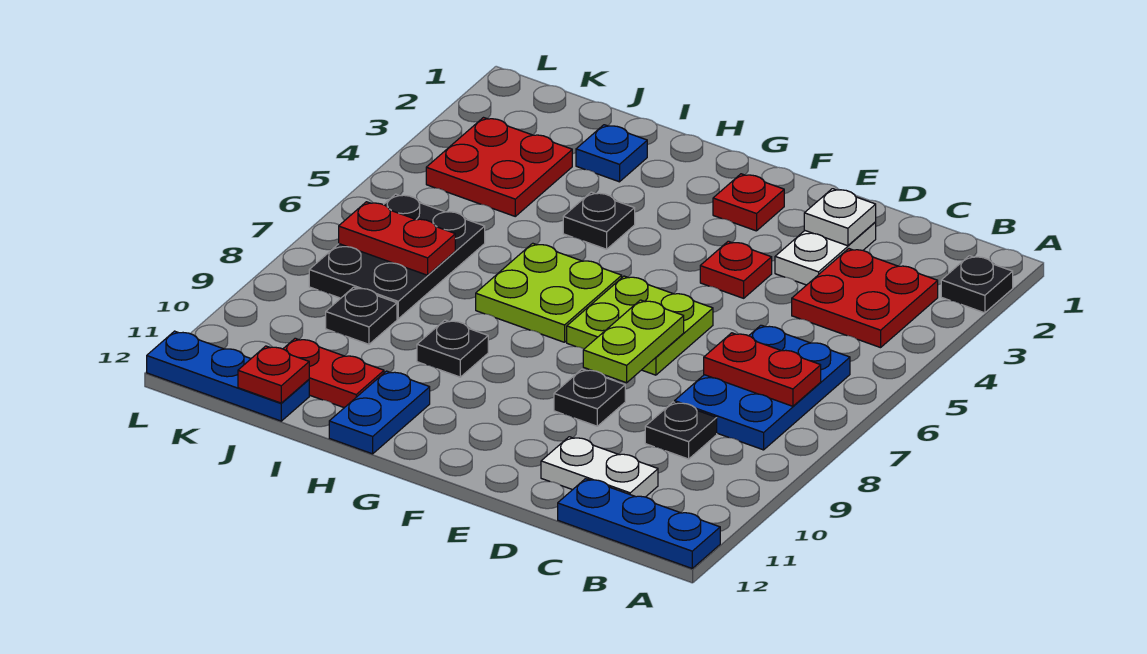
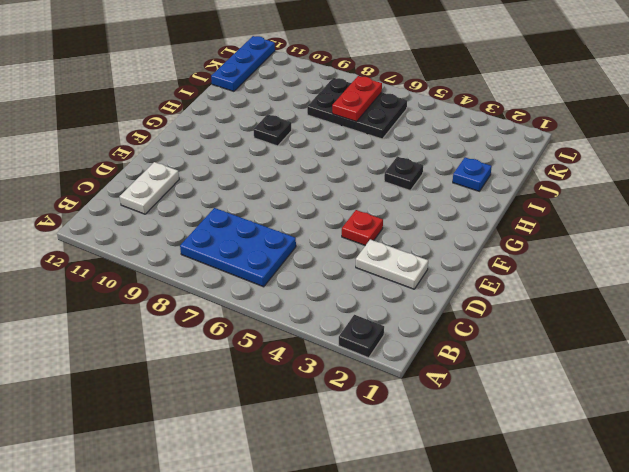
none -> blue plate A12:C12 level 1
none -> red plate B3:C4 level 1
none -> black plate C9 level 1

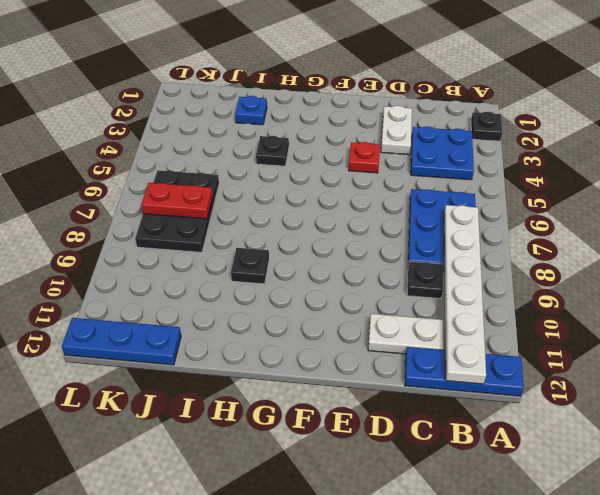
blue plate B3:C4 level 1 -> red plate B3:C4 level 1
white plate B7:B12 level 2 -> red plate B7:C7 level 2
none -> lime plate E6:F7 level 1
none -> black plate E9 level 1
none -> red plate F2 level 1

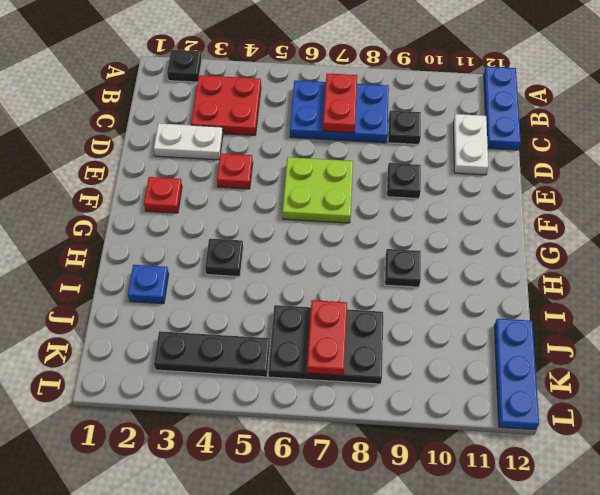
black plate K3:K5 level 1 -> red plate J3:K4 level 1
none -> lime plate G6:H7 level 1
none -> blue plate H11:H12 level 1
none -> red plate I11:J11 level 1

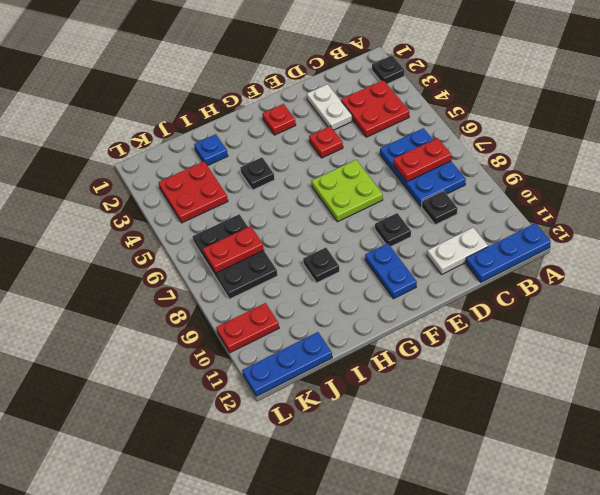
blue plate F10:F11 level 1 -> blue plate H11:H12 level 1
red plate K10:L10 level 1 -> red plate I11:J11 level 1
none -> lime plate G6:H7 level 1
none -> black plate J9 level 1
none -> white plate D2 level 2

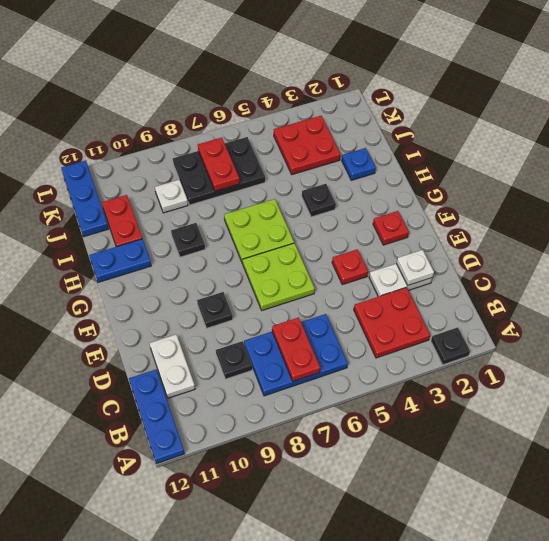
white plate J9 level 1 -> black plate J9 level 1
none -> lime plate E7:E8 level 2
none -> red plate J12 level 2

